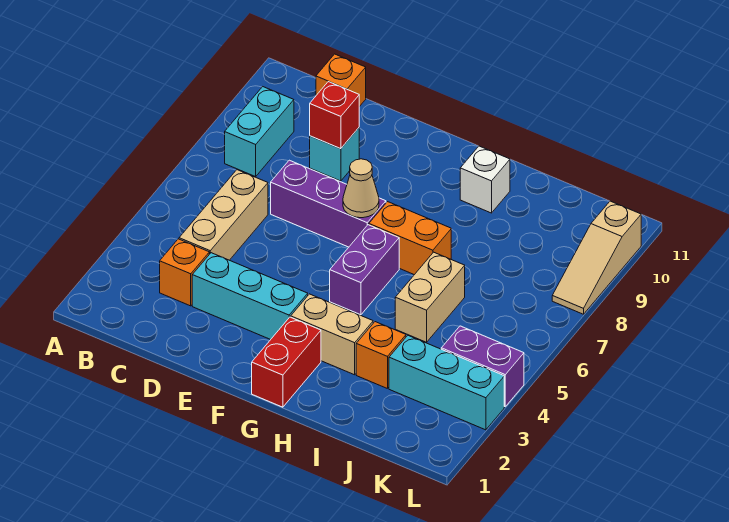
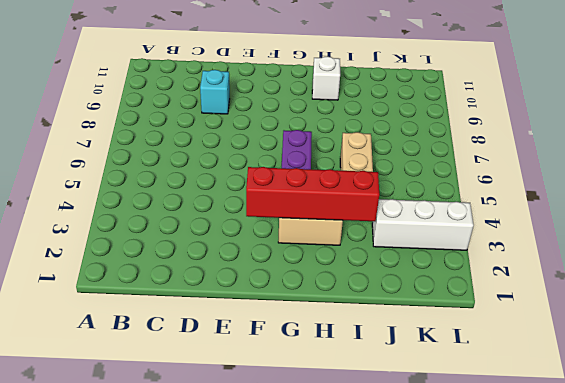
red brick F3:I3 level 2 -> none
white brick J3:L3 level 1 -> cyan brick J3:L3 level 1
none -> cyan brick B8:B9 level 1
none -> orange brick C3 level 1
none -> tan brick C4:C6 level 1

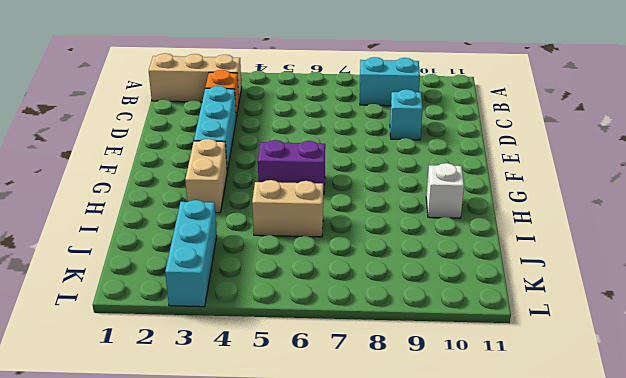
tan brick B1:B3 level 1 -> tan brick C4:C6 level 1
none -> orange brick C11 level 1
none -> purple brick D7:F7 level 1
none -> red brick G1:G2 level 1

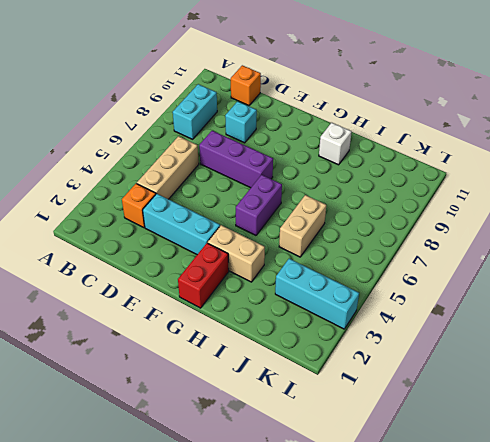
none -> orange brick G7:H7 level 1
none -> orange brick I3 level 1
none -> purple brick K4:L4 level 1

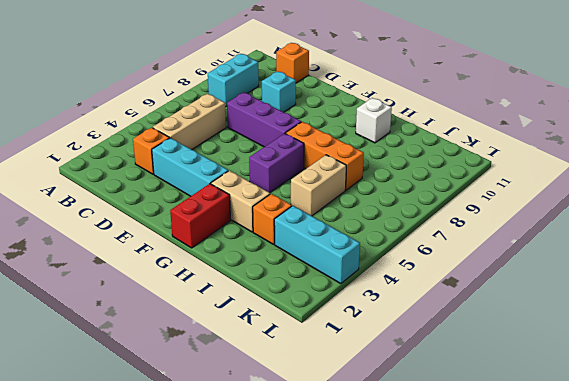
orange brick G7:I7 level 1 -> orange brick G7:H7 level 1
none -> purple brick K4:L4 level 1
none -> tan slope L8:L10 level 1 top 10
none -> red brick D9 level 2

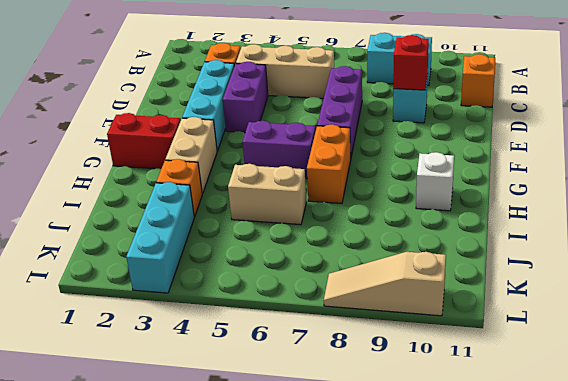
purple brick D4:E4 level 1 -> purple brick K4:L4 level 1
none -> tan cone F7 level 2

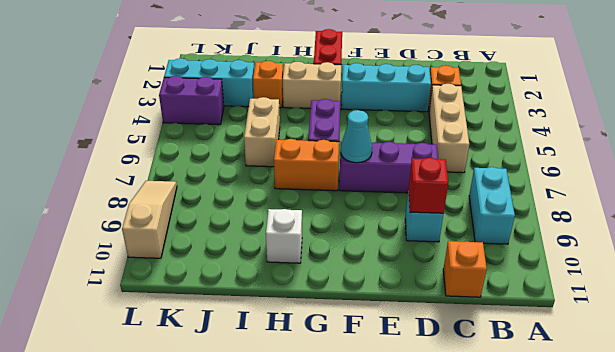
cyan cone F7 level 2 -> tan cone F7 level 2

